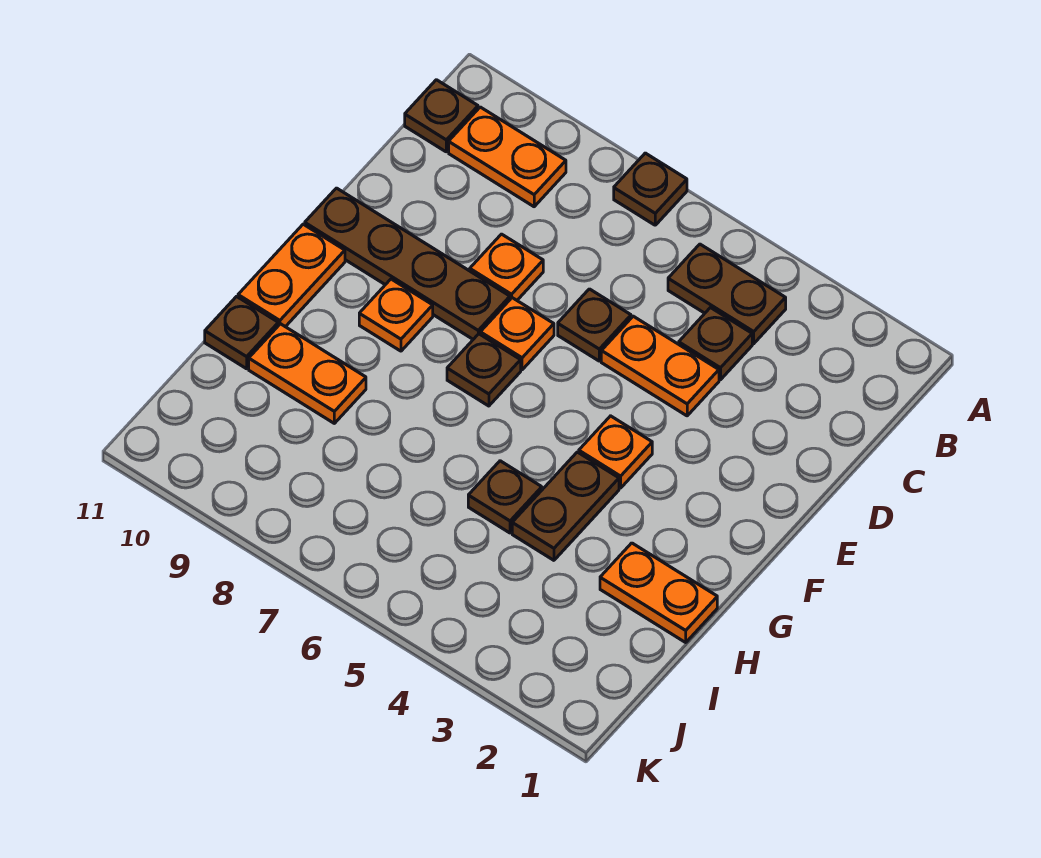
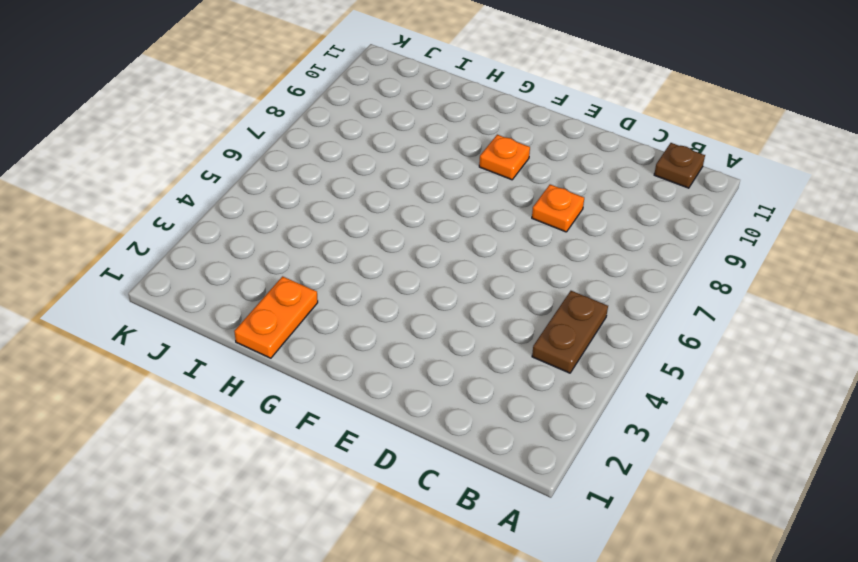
none -> brown plate A7 level 1
none -> orange plate B9:B10 level 1
none -> brown plate C4 level 1

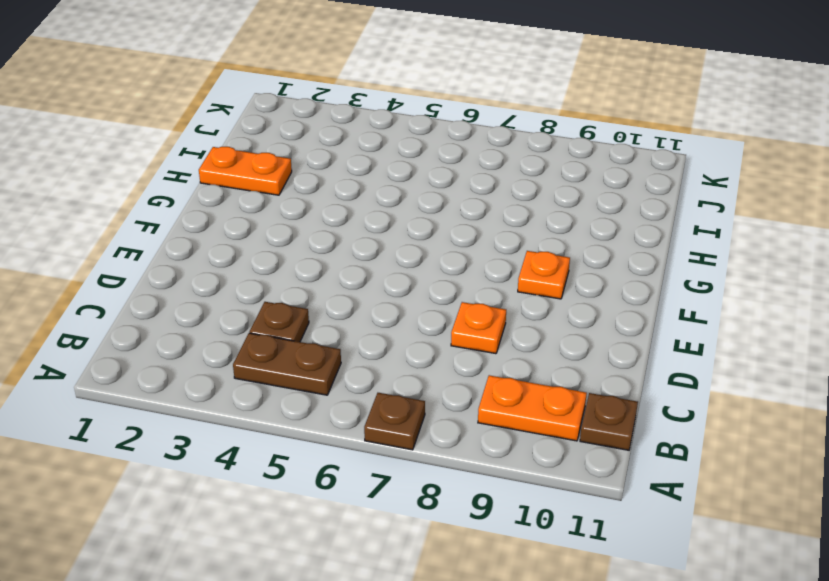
none -> orange plate D4:D5 level 1
none -> brown plate D6 level 1
none -> orange plate E7 level 1

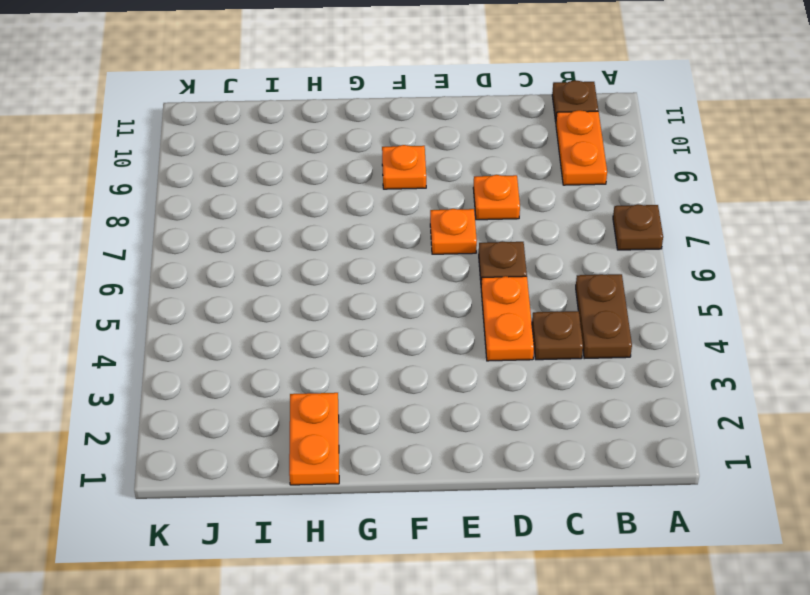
none -> brown plate E8:E11 level 1
none -> orange plate F4 level 1
none -> brown plate F7 level 1

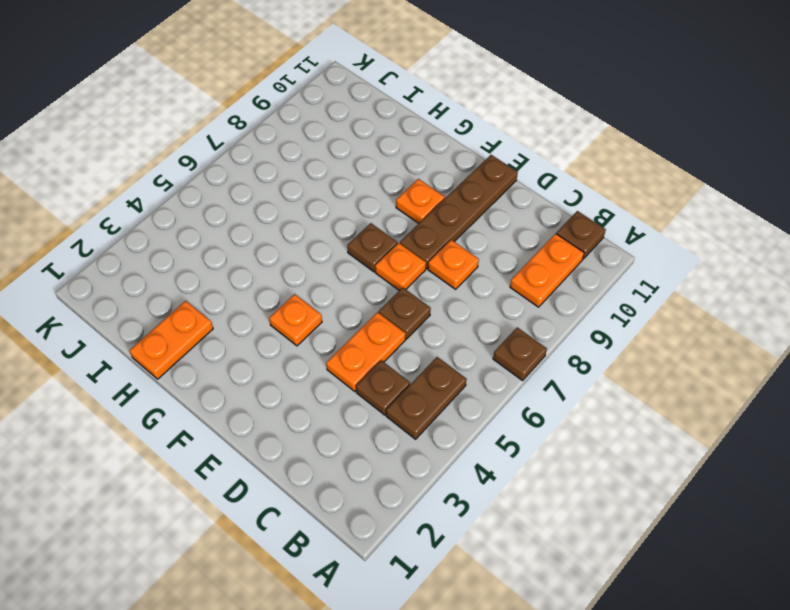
none -> orange plate F11:G11 level 1
none -> brown plate G4:H4 level 1
none -> brown plate H5 level 1

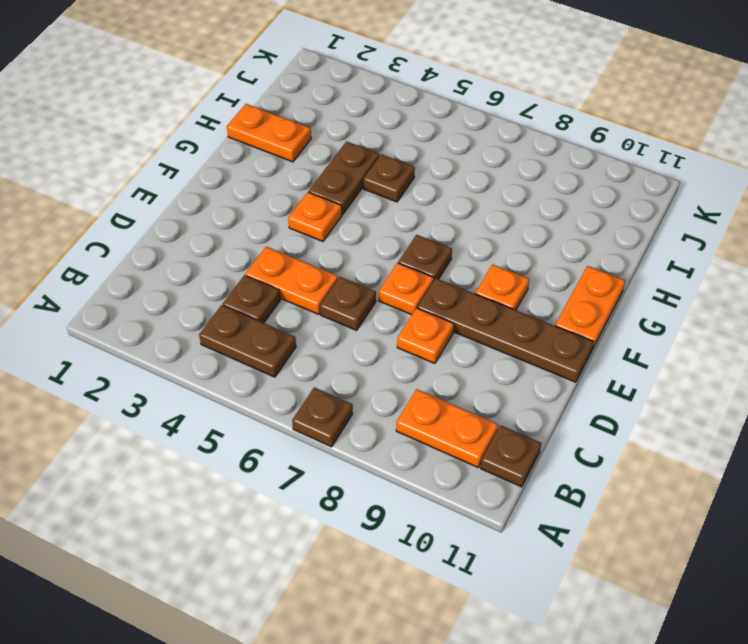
none -> orange plate H9:H10 level 1
none -> brown plate H11 level 1

